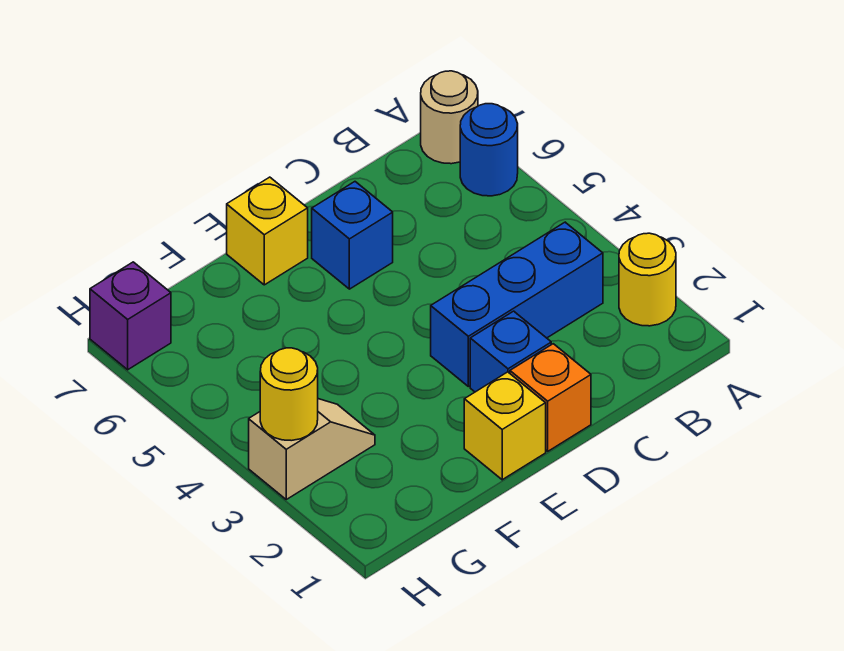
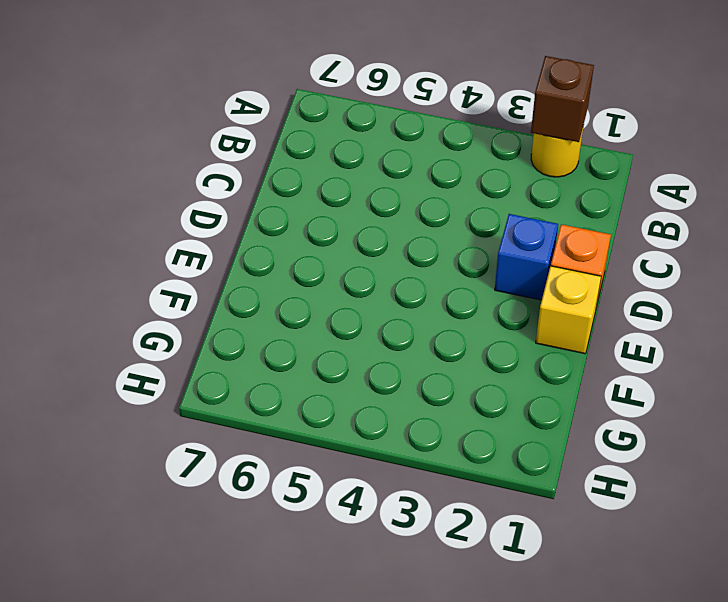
brown brick A2 level 2 -> none
none -> blue round brick A6 level 1
none -> tan round brick A7 level 1
none -> blue brick B3:D3 level 1

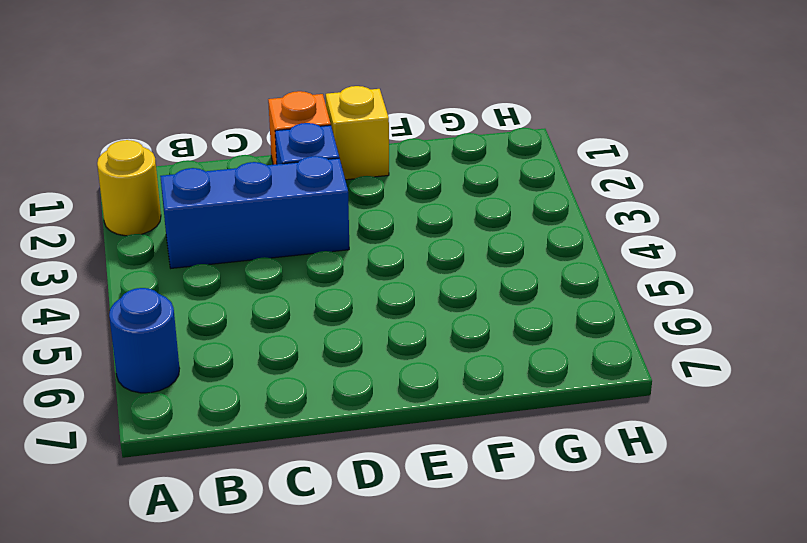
none -> tan round brick A7 level 1
none -> blue brick D6 level 1
none -> yellow brick E7 level 1

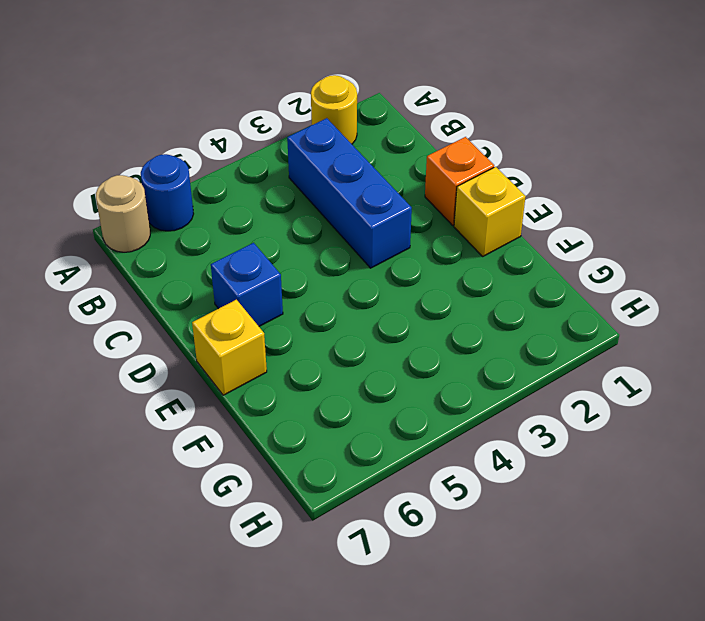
none -> blue brick D2 level 1
none -> tan slope G3:H3 level 1 top H
none -> purple brick H7 level 1

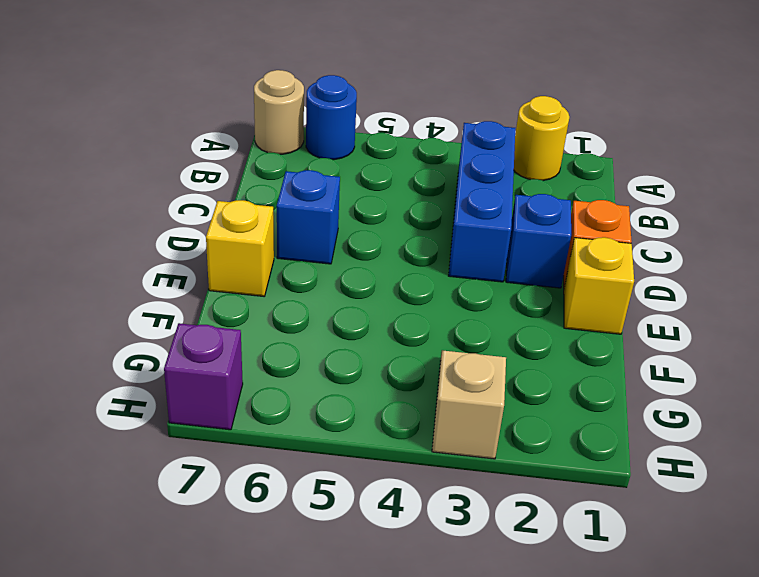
none -> yellow round brick H3 level 2

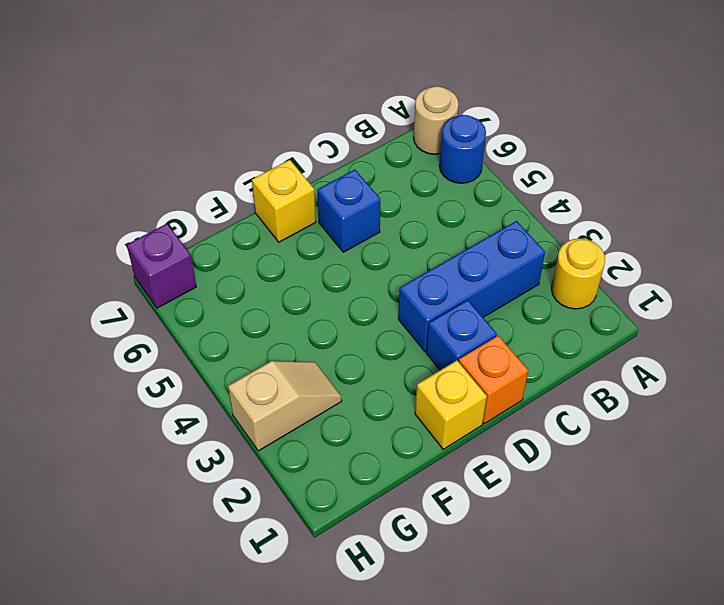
none -> yellow round brick H3 level 2

